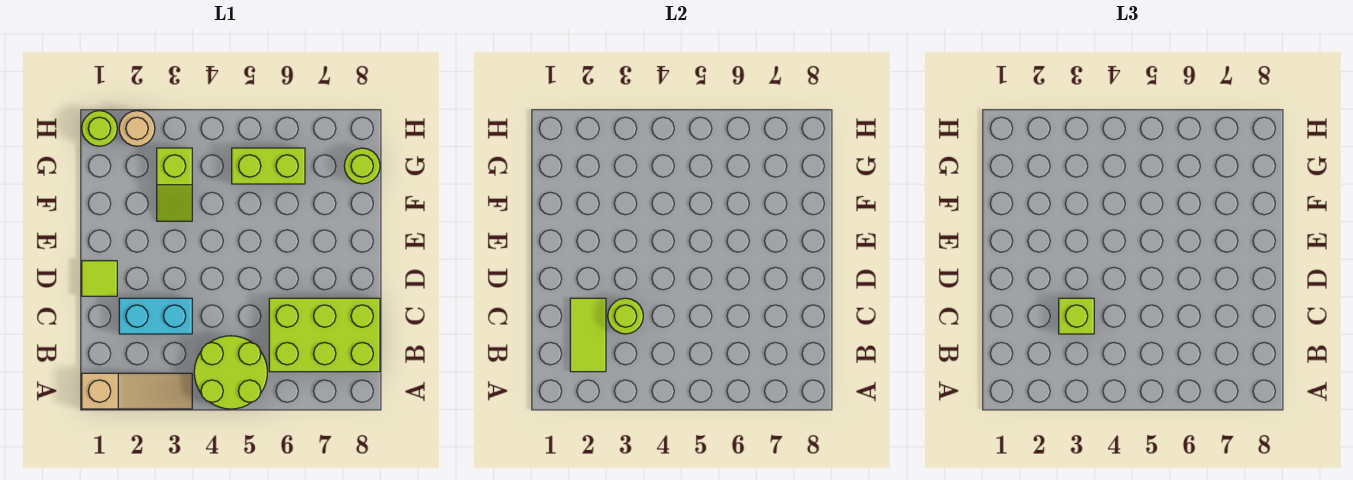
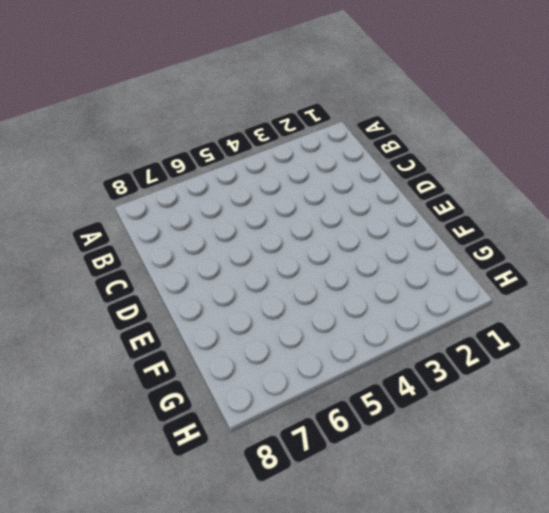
none -> tan slope A1:A3 level 1 top 1
none -> lime round brick A4:B5 level 1
none -> lime brick B6:C8 level 1

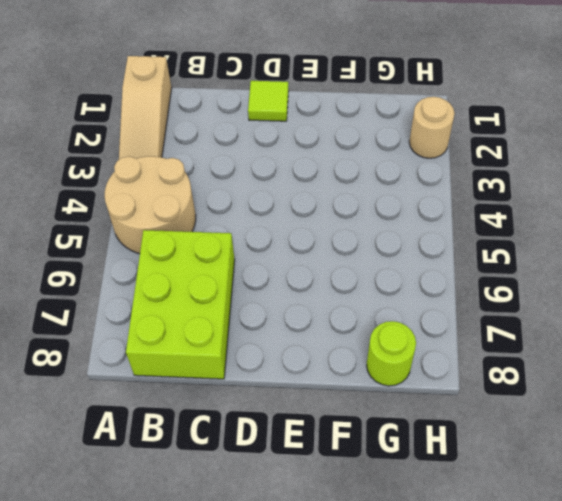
tan round brick A4:B5 level 1 -> lime round brick A4:B5 level 1
none -> cyan brick C2:C3 level 1
none -> lime slope F3:G3 level 1 top G
none -> lime brick G5:G6 level 1

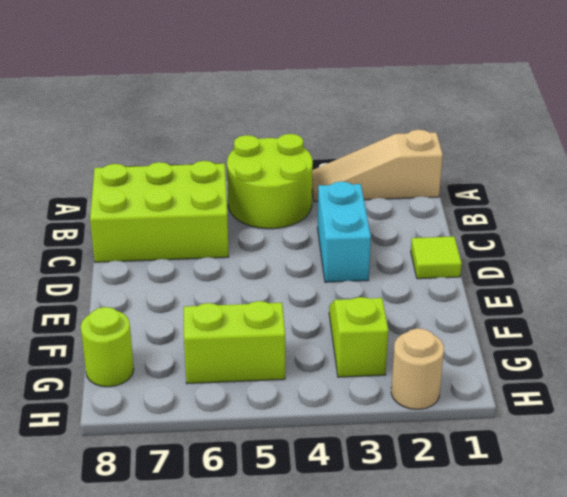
cyan brick C3:D3 level 1 -> cyan brick C2:C3 level 1
none -> lime round brick H1 level 1
none -> lime tile B2:C2 level 2
none -> lime round brick C3 level 2

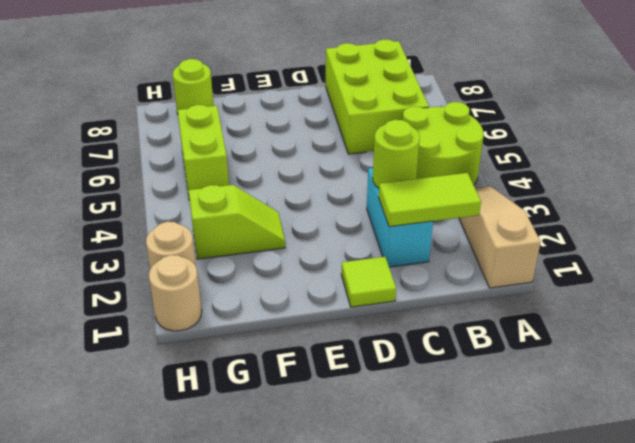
tan round brick H1 level 1 -> lime round brick H1 level 1
none -> lime brick C3 level 3

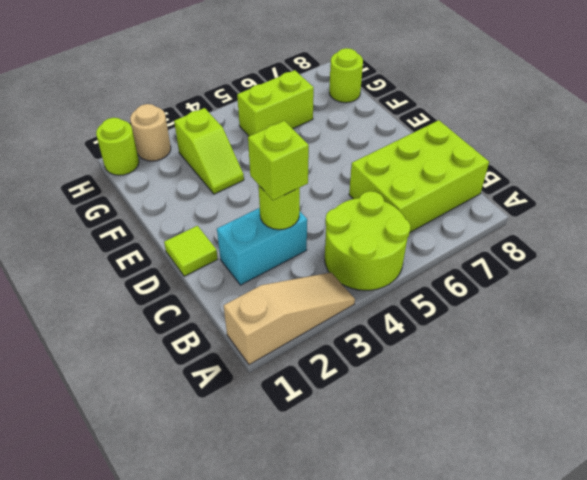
none -> lime tile B2:C2 level 2

